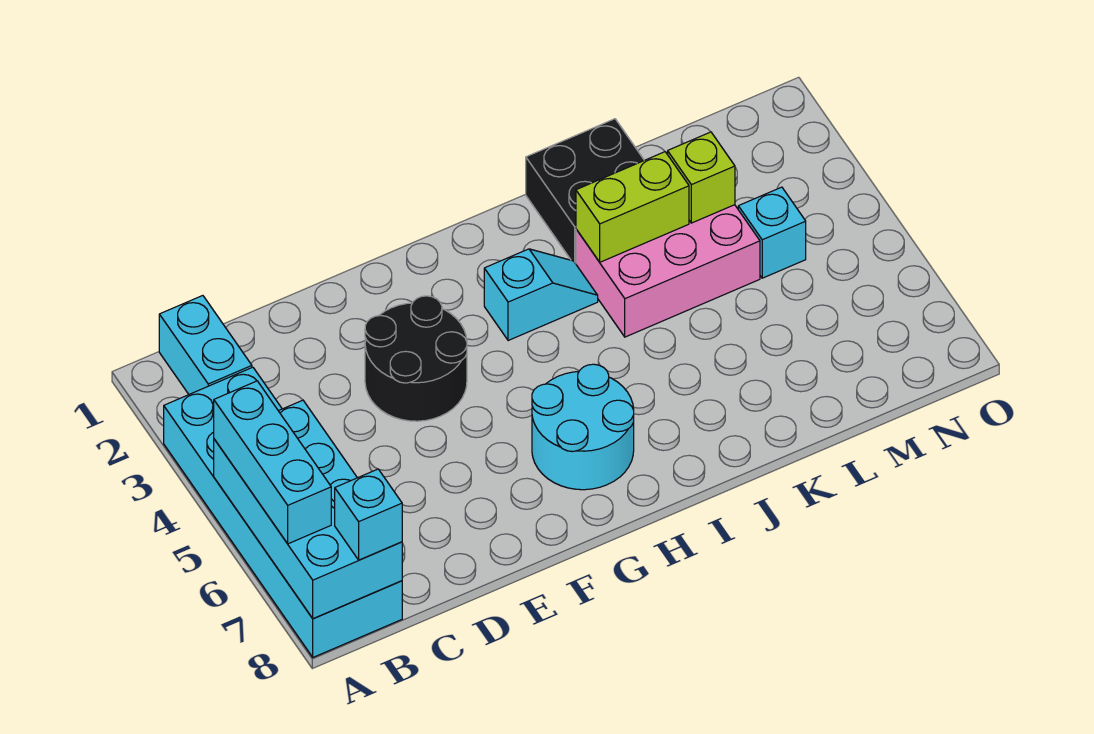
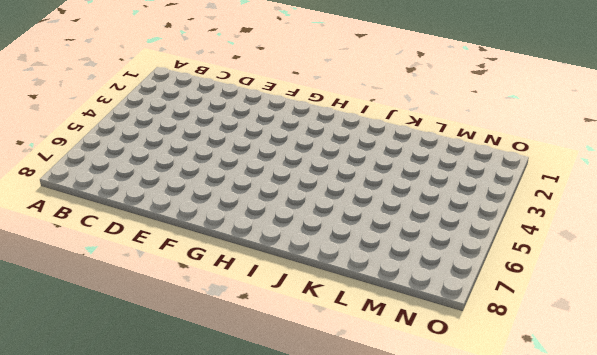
none -> cyan brick A3:B8 level 1
none -> cyan brick B1:B2 level 1
none -> black round brick E3:F4 level 1

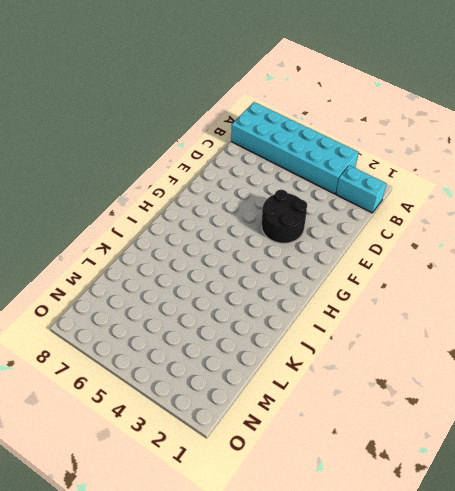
none -> cyan round brick G6:H7 level 1
none -> cyan slope H3:I3 level 1 top H
none -> black brick J1:K2 level 1

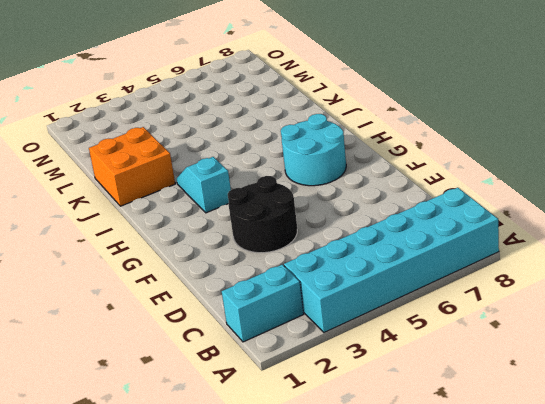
orange brick J1:K2 level 1 -> black brick J1:K2 level 1
none -> pink brick J3:L4 level 1
none -> cyan brick M4 level 1
none -> cyan brick A5:B8 level 2

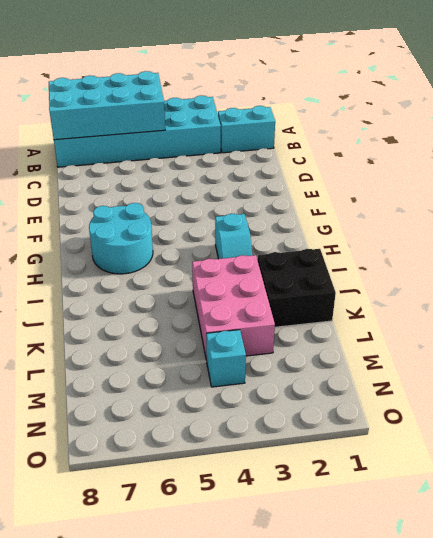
none -> black round brick E3:F4 level 1
none -> lime brick J3:K3 level 2
none -> lime brick L3 level 2

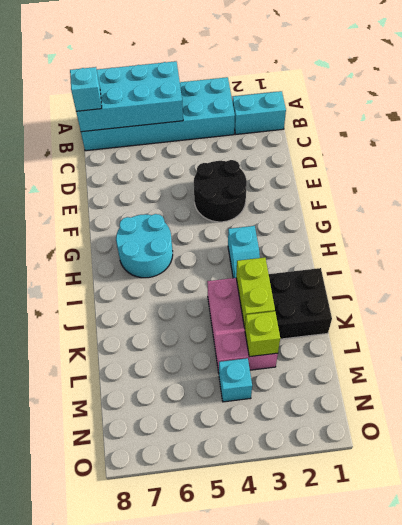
none -> cyan brick A5:A7 level 3

